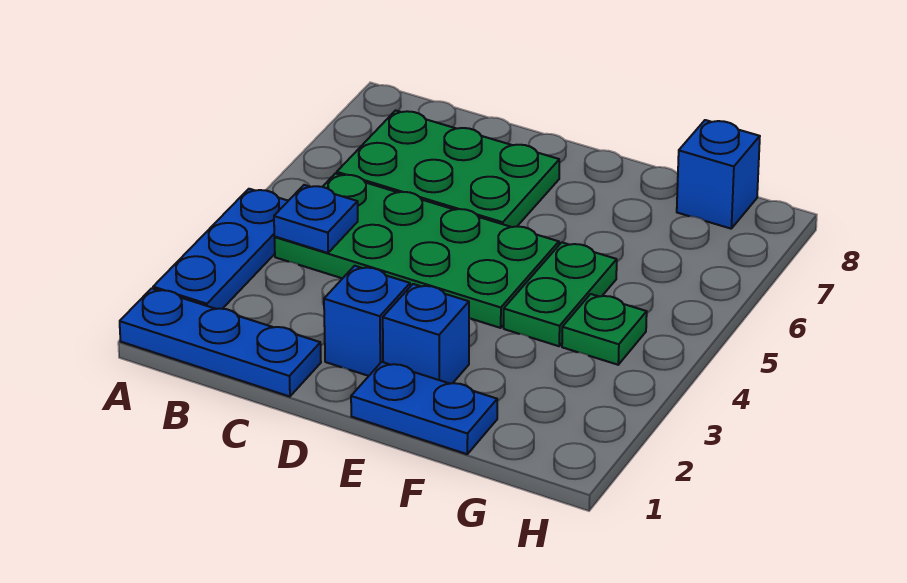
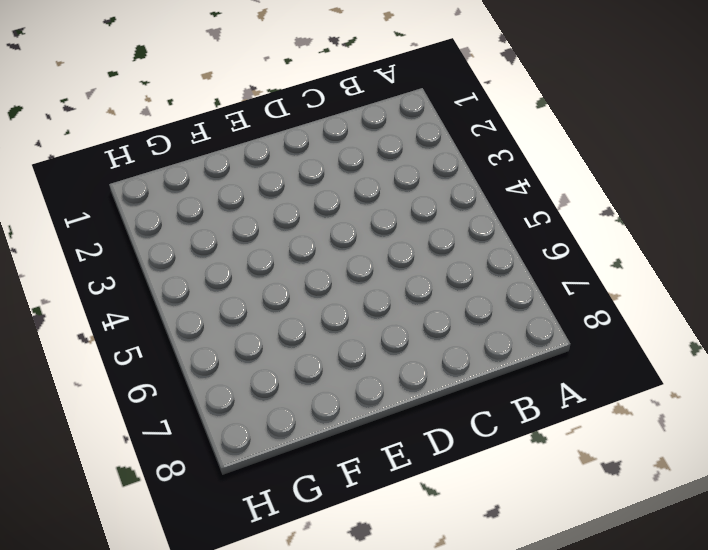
none -> blue plate A1:C1 level 1
none -> blue plate A2:A4 level 1

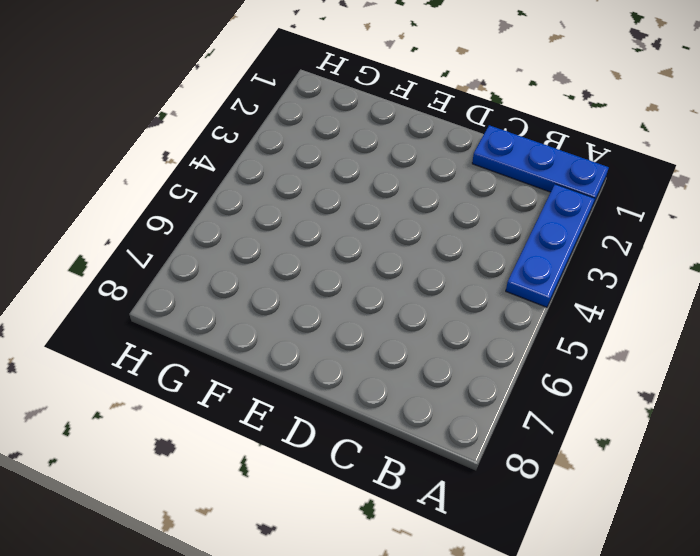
none -> green plate B4:E5 level 1
none -> green plate B6:D7 level 1

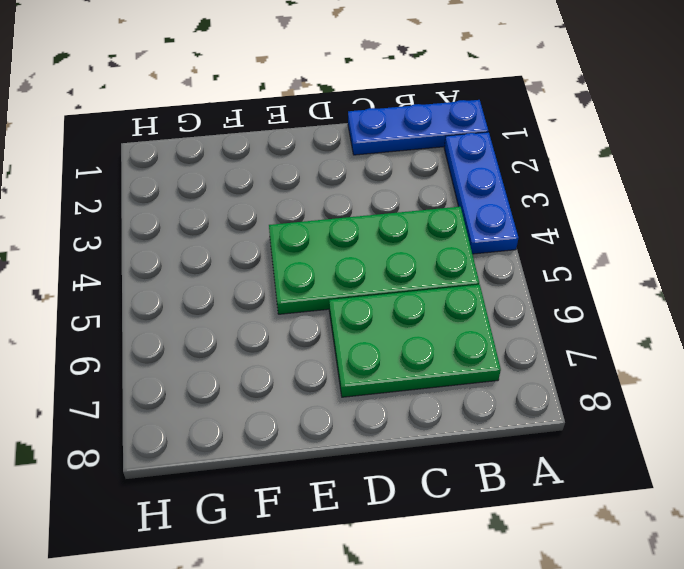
none -> blue brick D2 level 1
none -> blue plate E1:F1 level 1

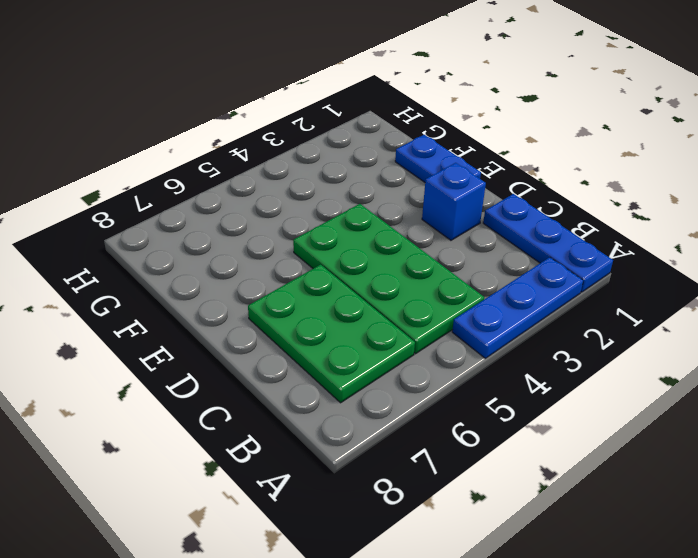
none -> blue brick E2 level 1
none -> green plate F4:F5 level 1

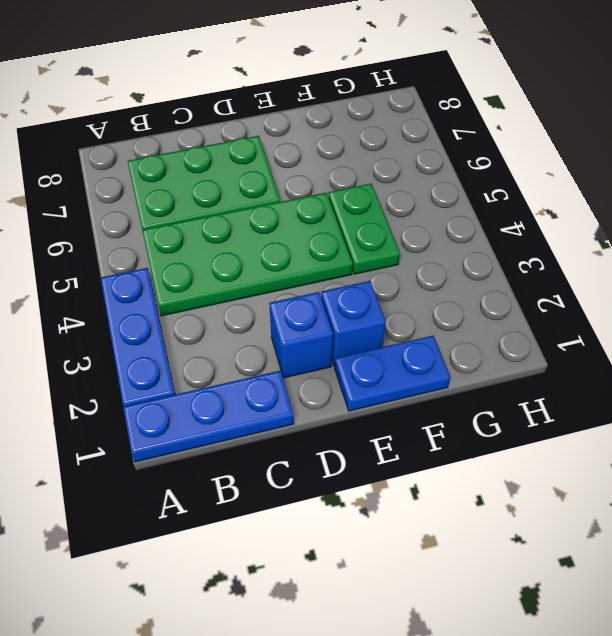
none -> green plate G4 level 1
none -> blue brick G8 level 1

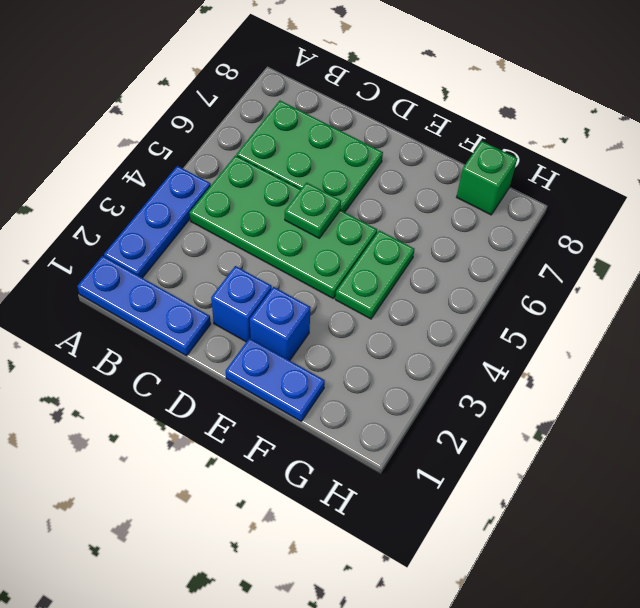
green plate D5 level 2 -> green plate G4 level 1
green brick G8 level 1 -> blue brick G8 level 1
none -> blue plate B4 level 2

